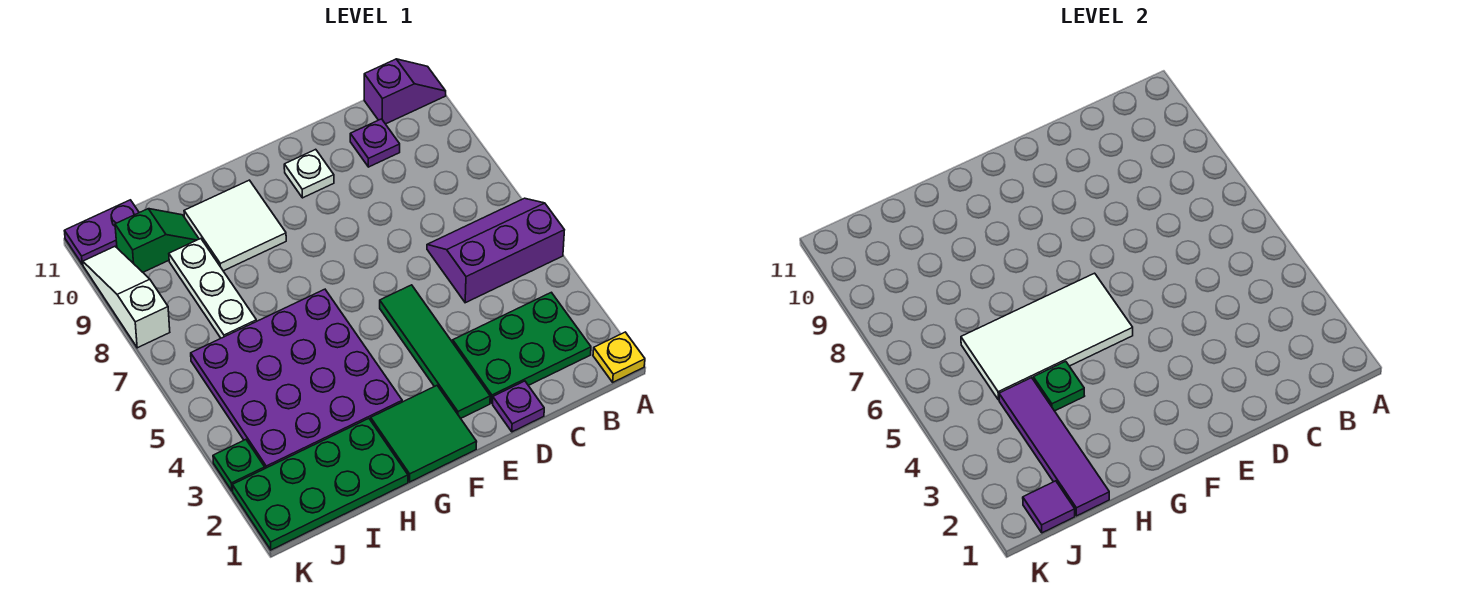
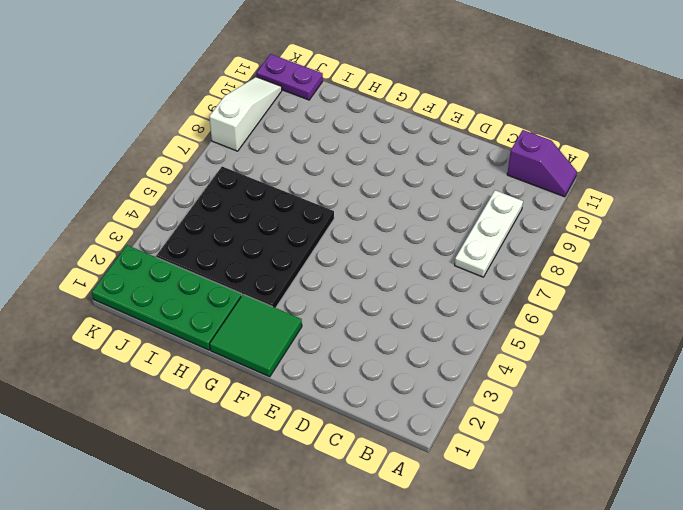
white plate B7:B9 level 1 -> white plate I7:I9 level 1
black plate G3:J6 level 1 -> purple plate G3:J6 level 1
none -> yellow plate A1 level 1
none -> purple slope A5:C6 level 1 top 5
none -> green plate B2:D3 level 1

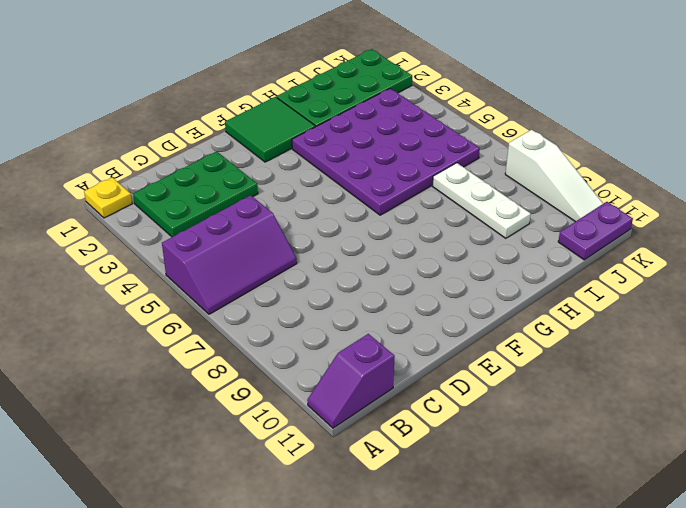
none -> purple plate C10 level 1
none -> purple plate D1 level 1
none -> green tile E2:E5 level 1

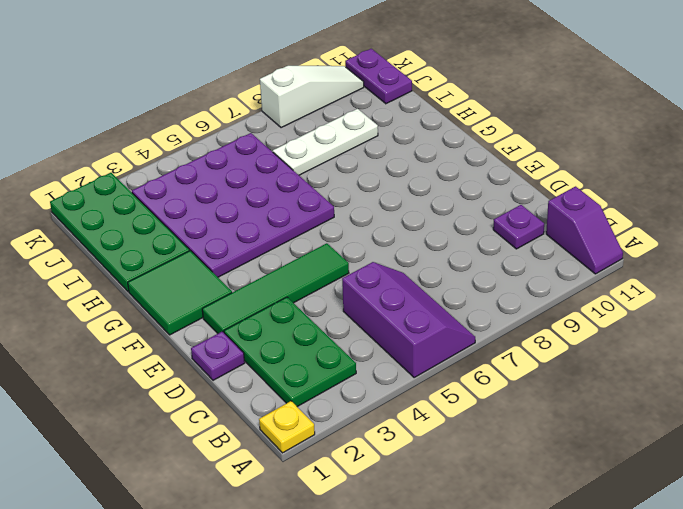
none -> white plate E10 level 1
none -> white tile G9:H10 level 1
none -> green slope I10:J10 level 1 top J

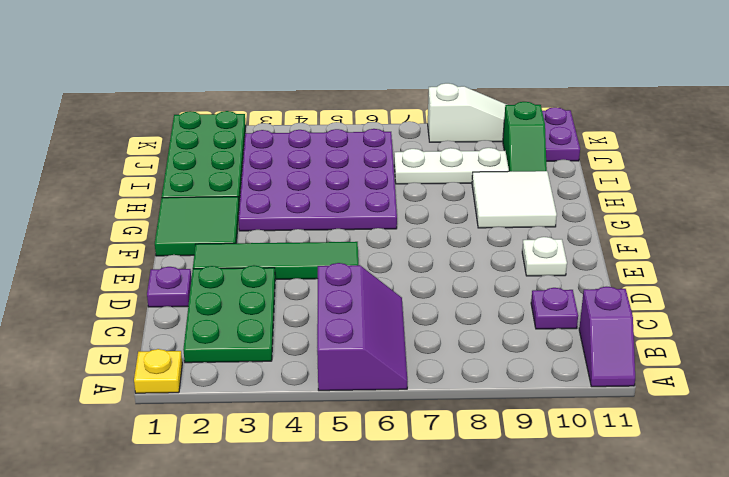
none -> green plate K3 level 1
none -> white tile F5:I6 level 2
none -> green plate H4 level 2

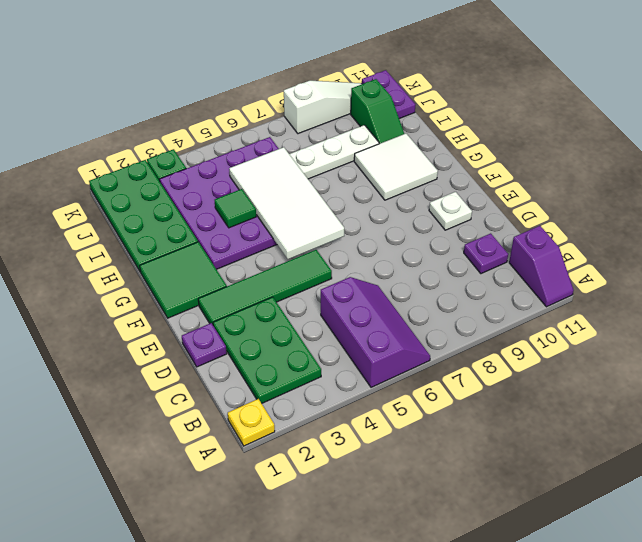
green tile H4 level 2 -> green plate H4 level 2
none -> purple tile I1:I4 level 2
none -> purple tile J1 level 2

